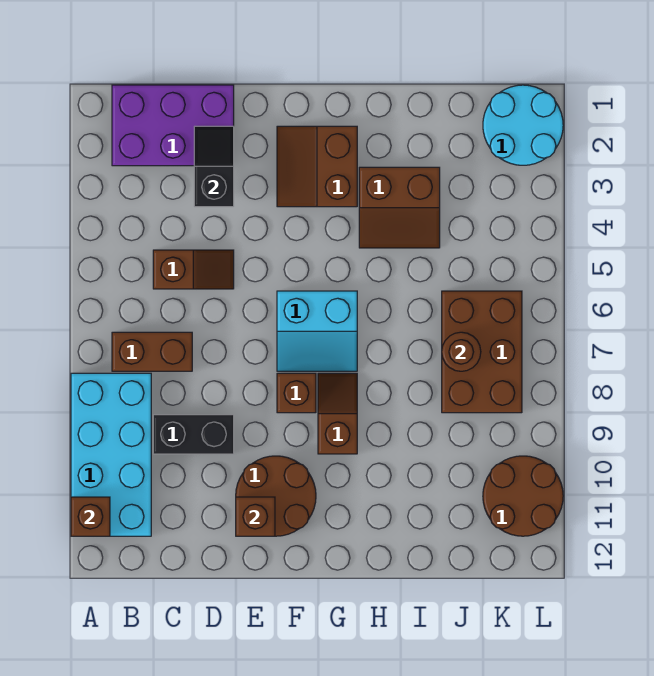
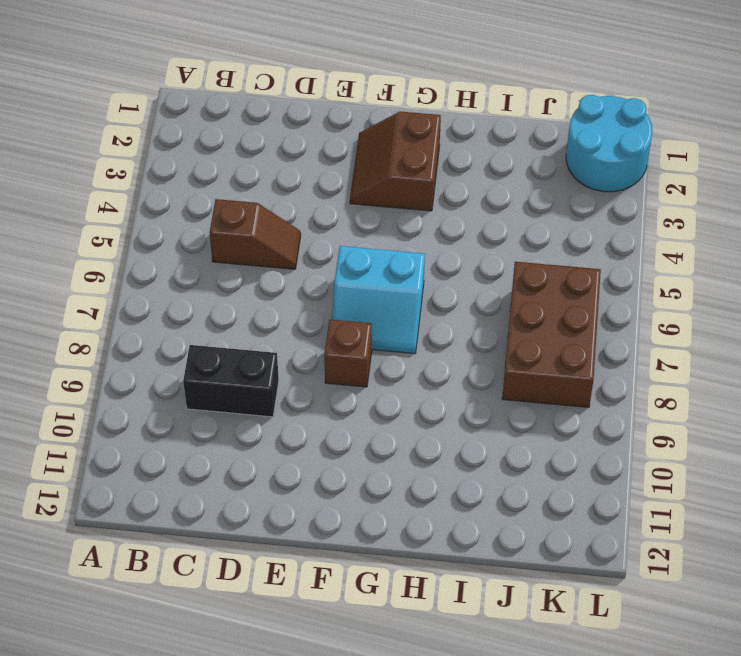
none -> cyan brick A8:B11 level 1
none -> purple brick B1:D2 level 1
none -> brown brick B7:C7 level 1

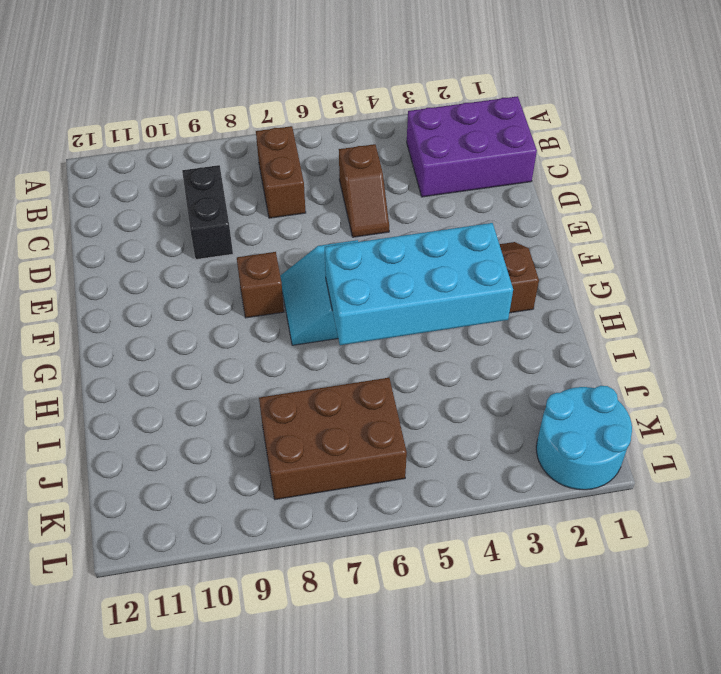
purple brick B1:C3 level 1 -> purple brick B1:D2 level 1
cyan brick G3:H6 level 2 -> cyan brick A8:B11 level 1
none -> brown round brick E10:F11 level 1
none -> brown slope G8:G9 level 1 top 9
none -> brown slope H3:I4 level 1 top 3

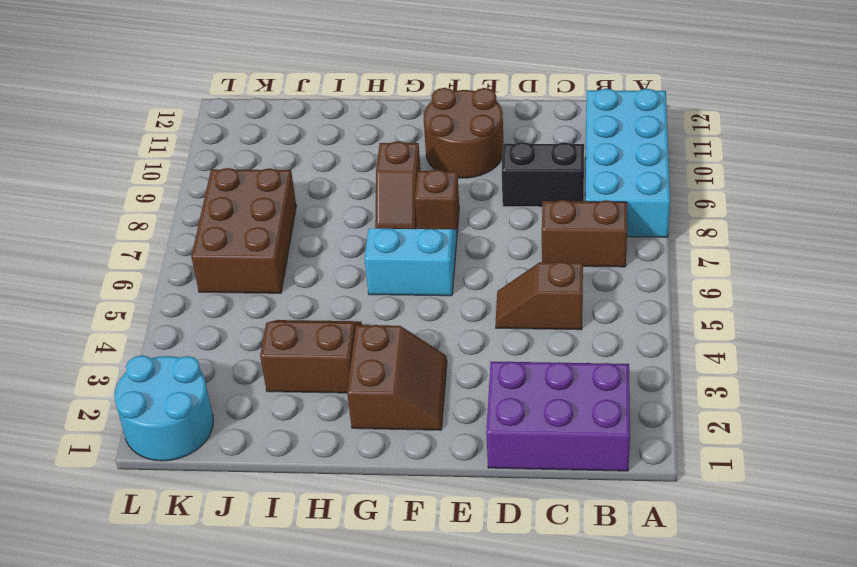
none -> brown round brick K10:L11 level 1
none -> brown brick A11 level 2
none -> black slope D2:D3 level 2 top 3

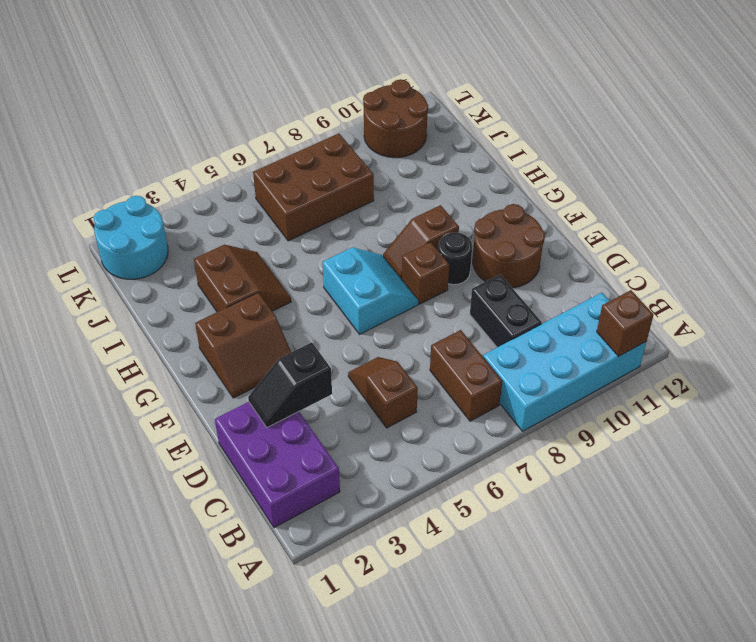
black round brick F9 level 1 -> none
none -> brown brick E11 level 2
none -> brown round brick J7 level 2

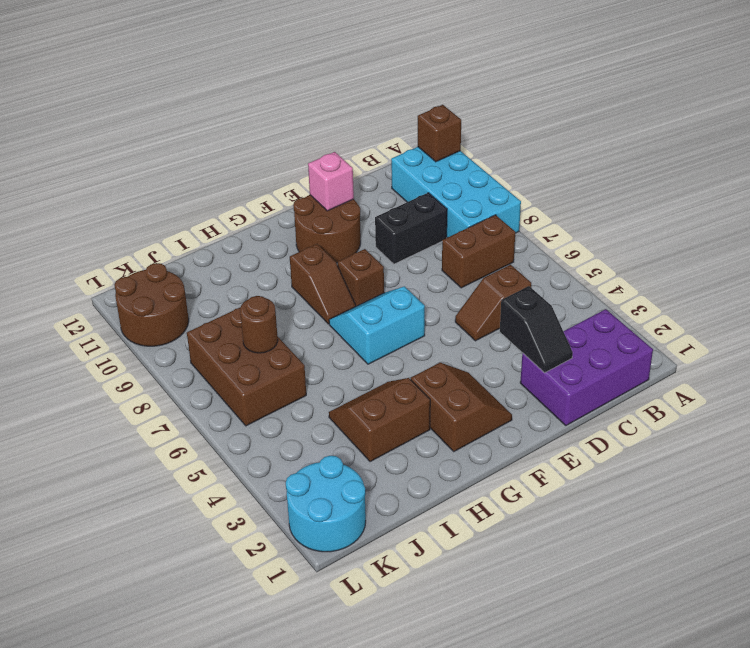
pink brick E11 level 2 -> brown brick E11 level 2

